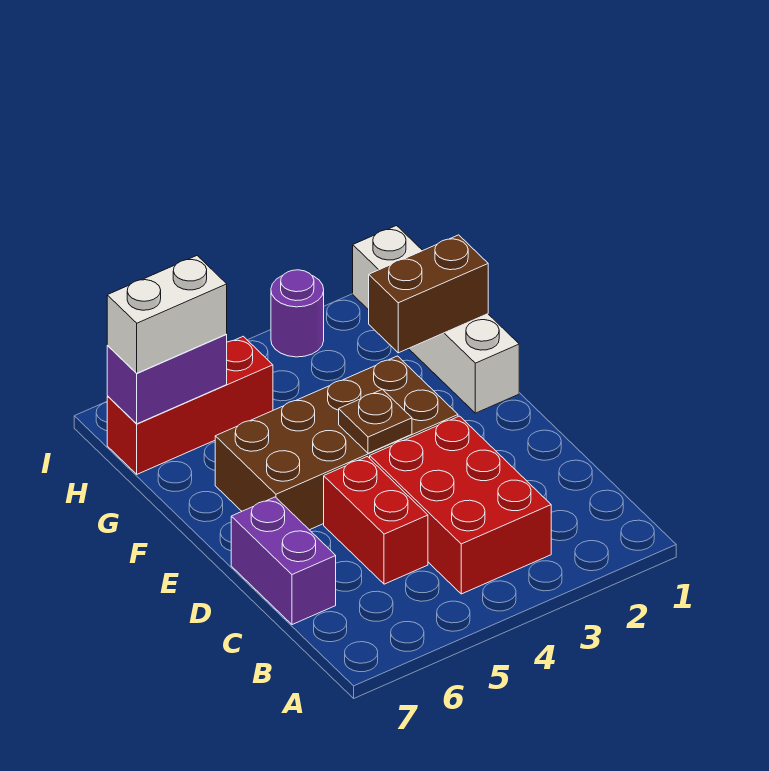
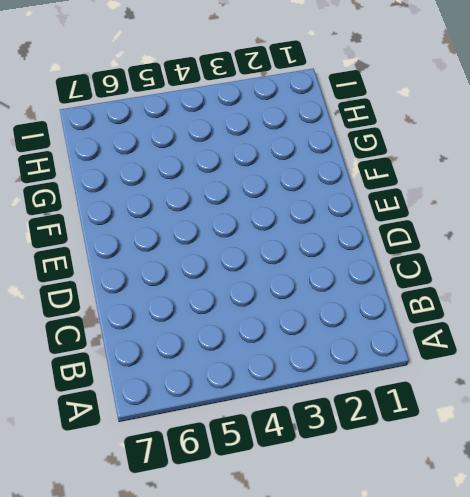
none -> red brick B3:D4 level 1
none -> red brick C5:D5 level 1

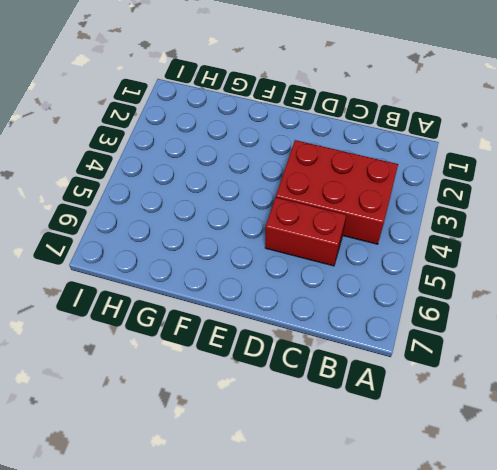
none -> purple brick C7:D7 level 1
none -> brown brick E3:F6 level 1

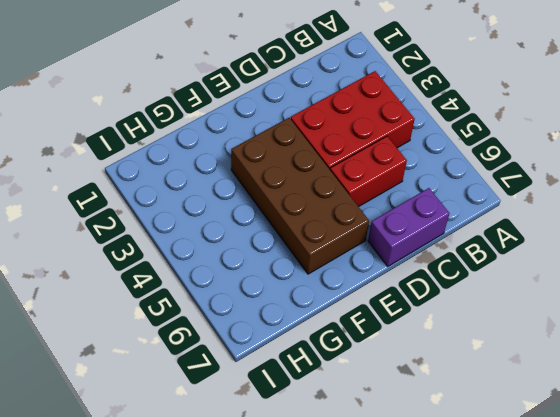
none -> white brick F1:I1 level 1
none -> red brick H5:H7 level 1

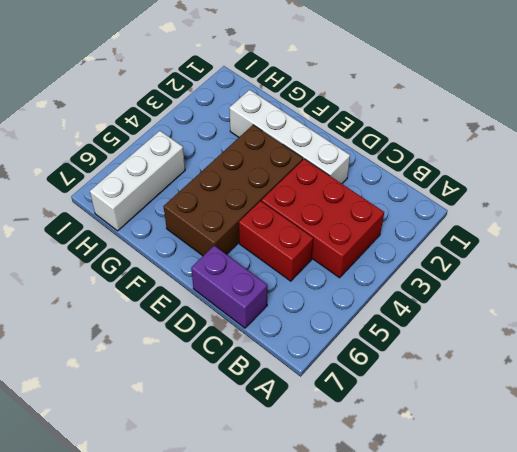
white brick D2:G2 level 1 -> white brick F1:I1 level 1
white brick H5:H7 level 1 -> red brick H5:H7 level 1
none -> purple round brick I3 level 1
none -> brown plate E4 level 2

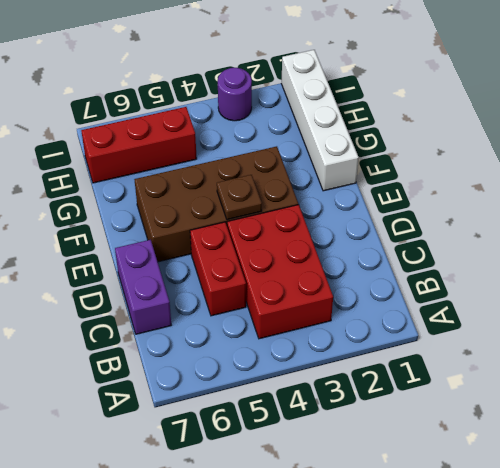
none -> brown brick G1:G2 level 2
none -> purple brick H6:H7 level 2

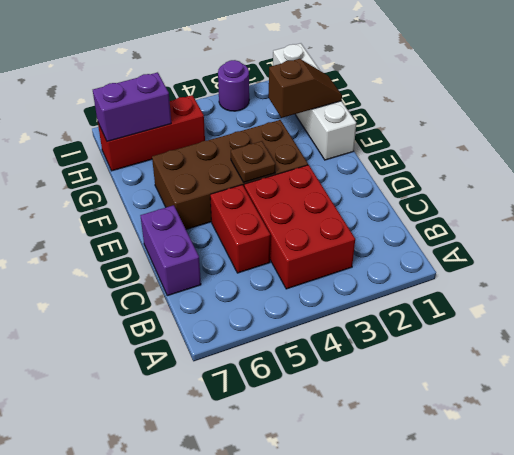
brown slope G1:G2 level 2 top 2 -> brown brick G1:G2 level 2
none -> white brick H6:H7 level 3

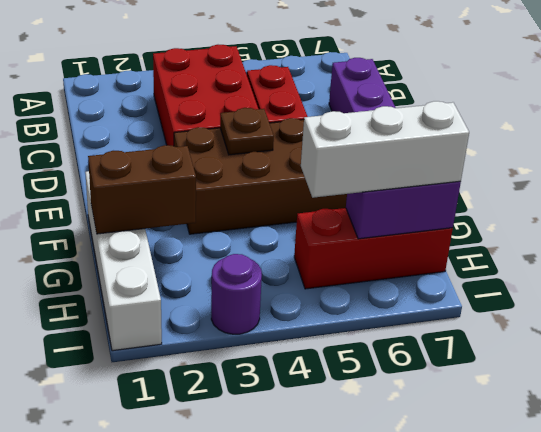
white brick H5:H7 level 3 -> white brick H6:H7 level 3

